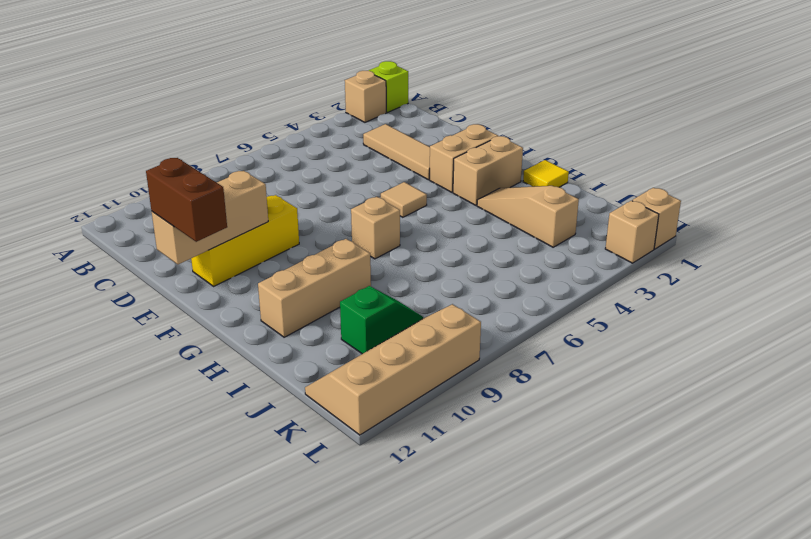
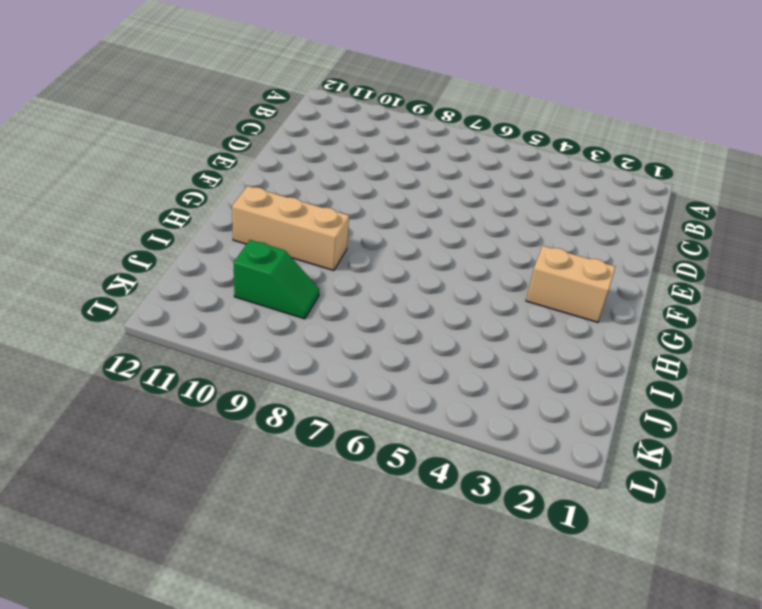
none -> lime brick A1 level 1
none -> tan brick A2 level 1
none -> tan tile C3:E3 level 1

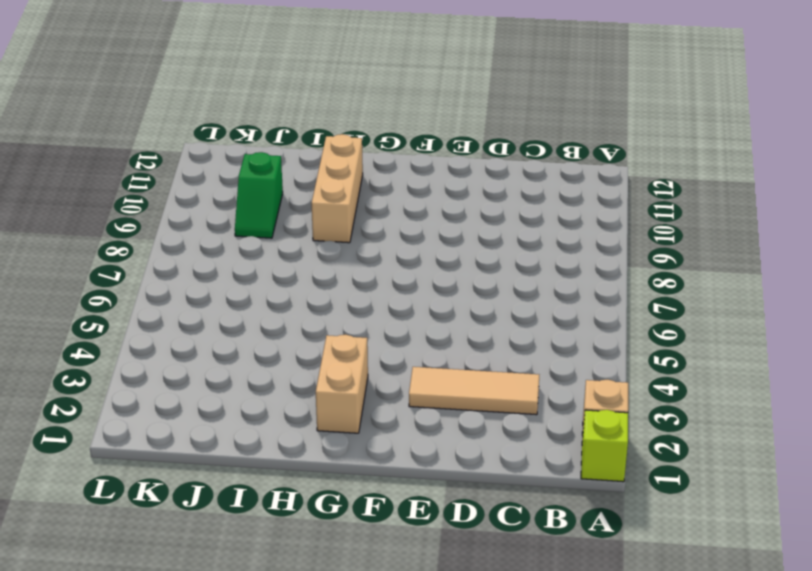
none -> yellow brick E9:E11 level 1
none -> tan brick F2:F3 level 1
none -> tan tile F5 level 1

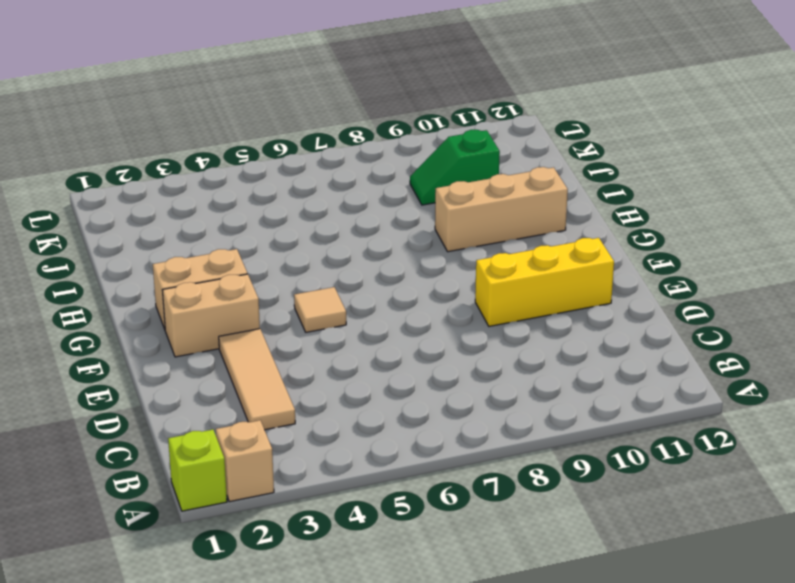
none -> tan brick G7 level 1
none -> yellow tile H1 level 1
none -> tan slope H3:J3 level 1 top J

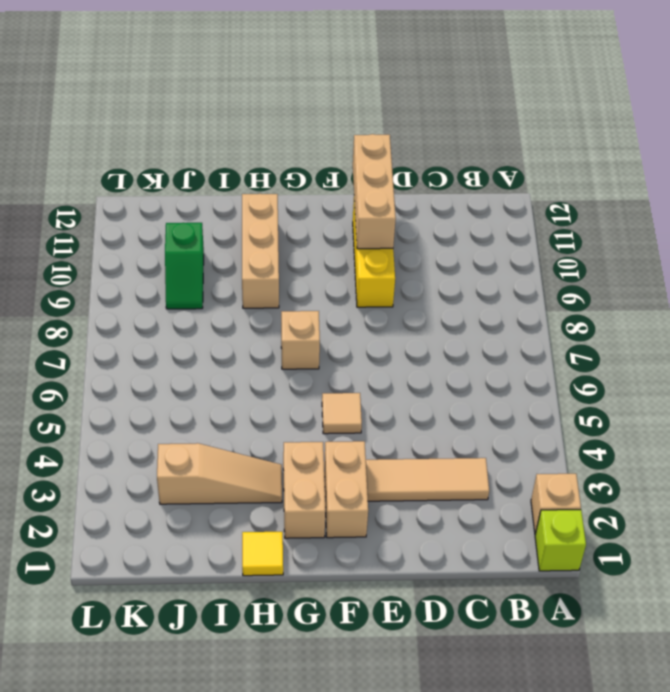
none -> tan slope K9:L12 level 1 top L
none -> tan brick L1 level 1
none -> tan brick L2 level 1

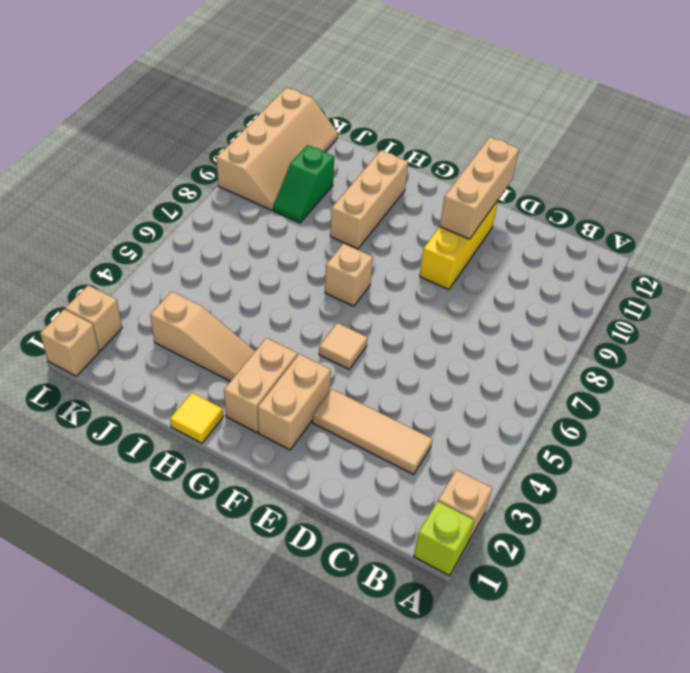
none -> brown brick E12:F12 level 3

